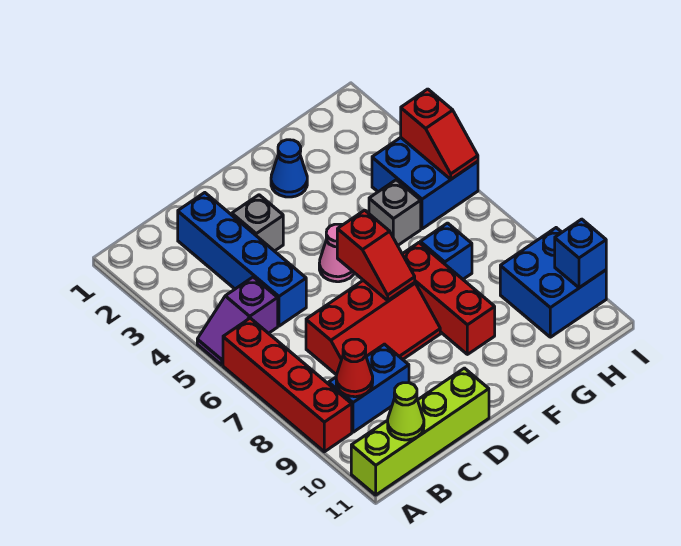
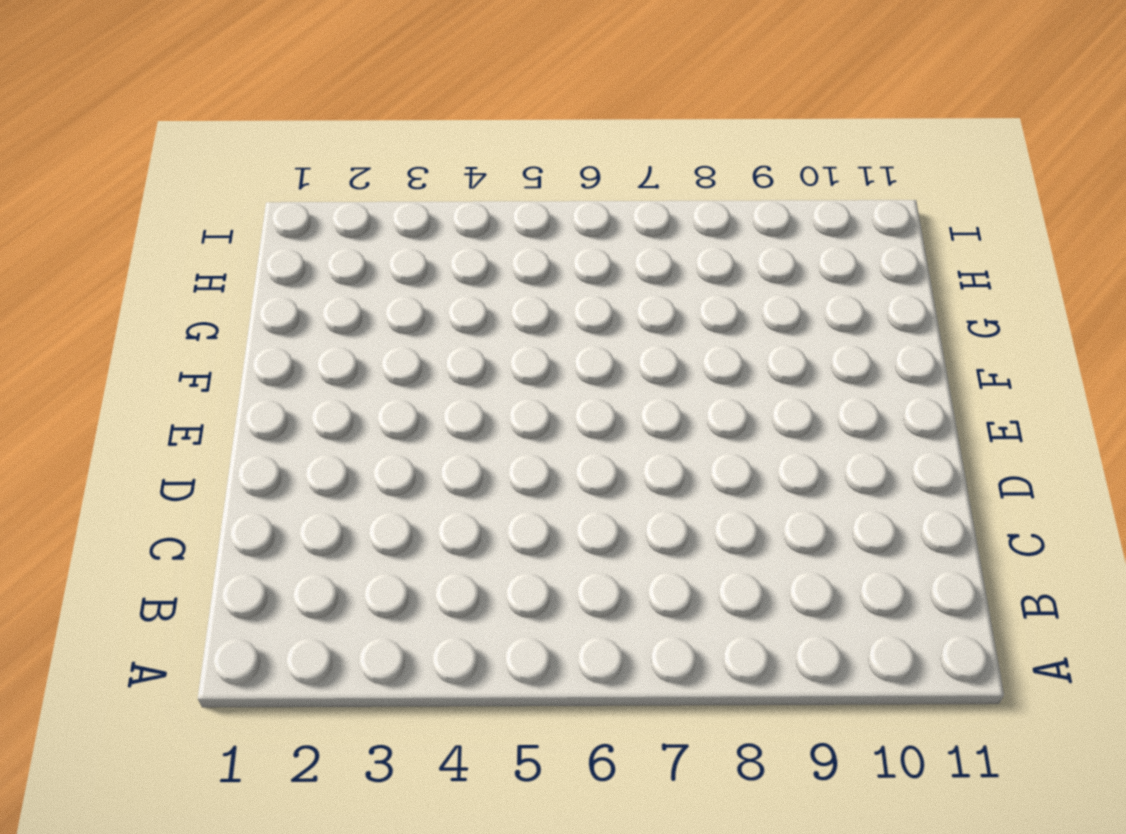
none -> purple slope A5:B5 level 1 top B
none -> red brick A6:A9 level 1
none -> lime brick A11:D11 level 1

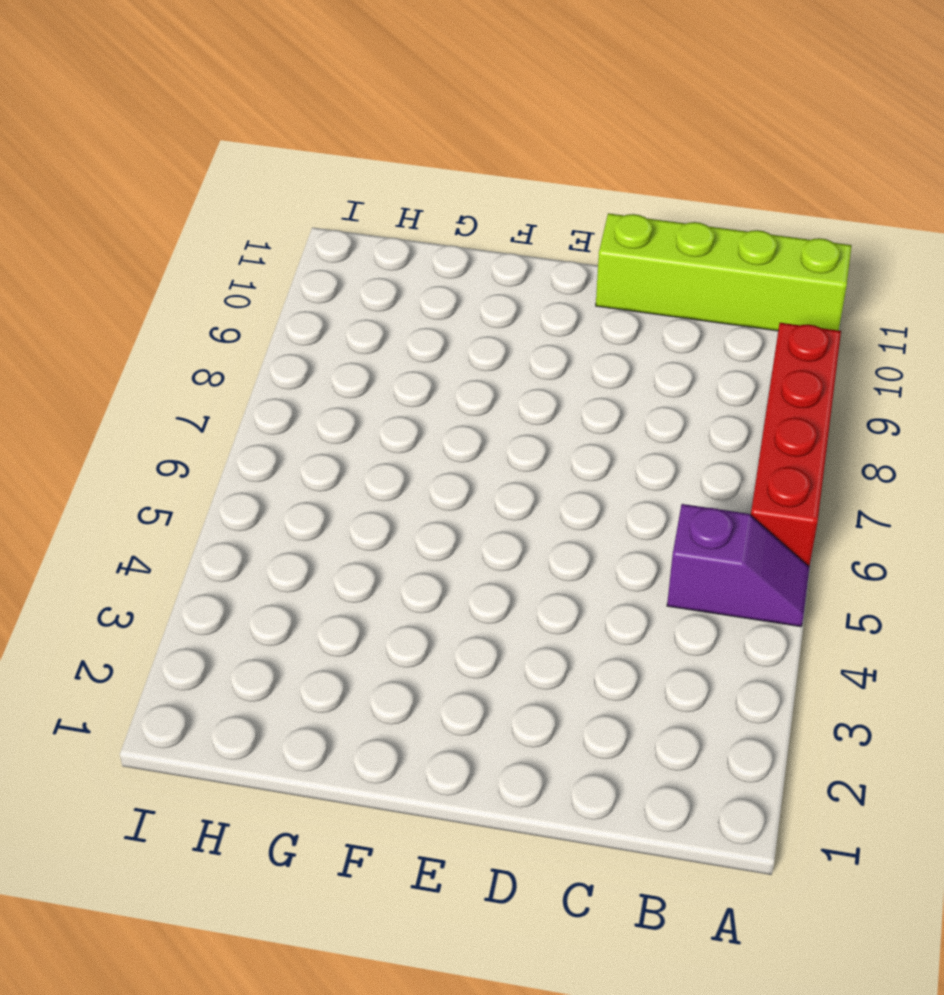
none -> blue brick B9:C9 level 1
none -> blue brick C2:C5 level 1
none -> red slope C7:E8 level 1 top 7

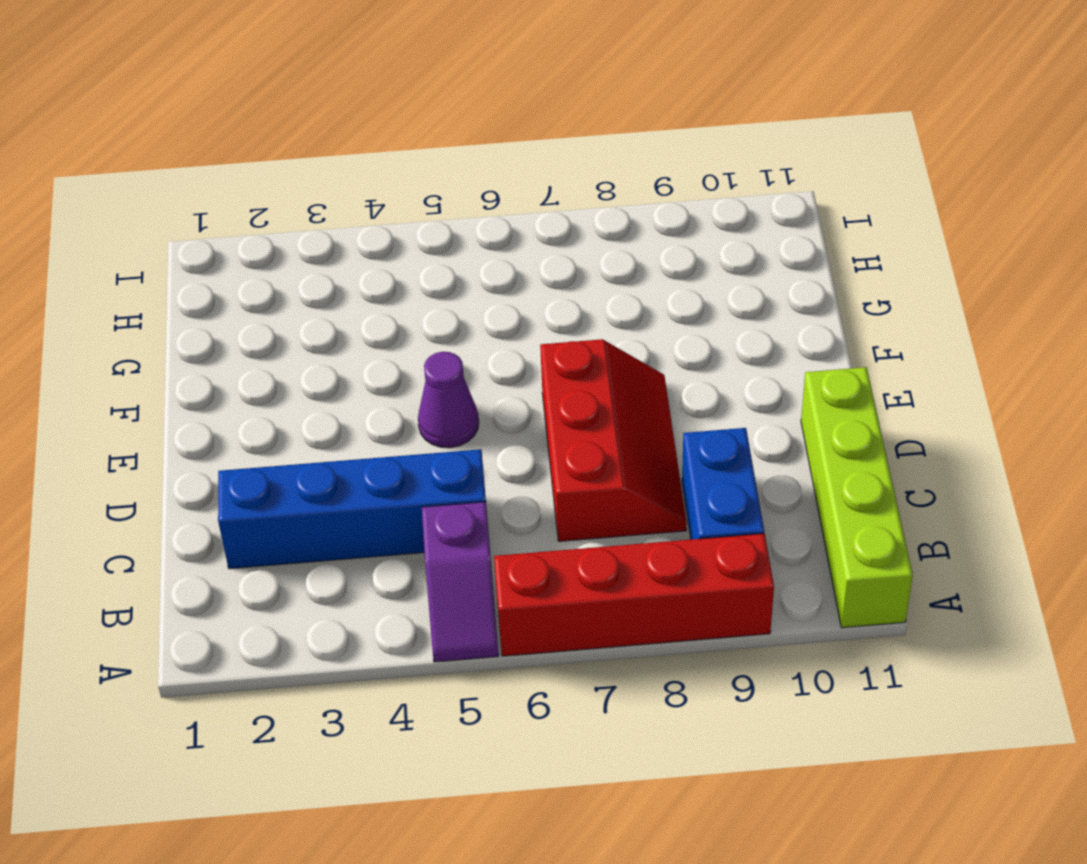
purple cone E5 level 1 -> pink cone E5 level 1
none -> grey brick D3 level 1
none -> blue cone F2 level 1
none -> red brick F7:F9 level 1

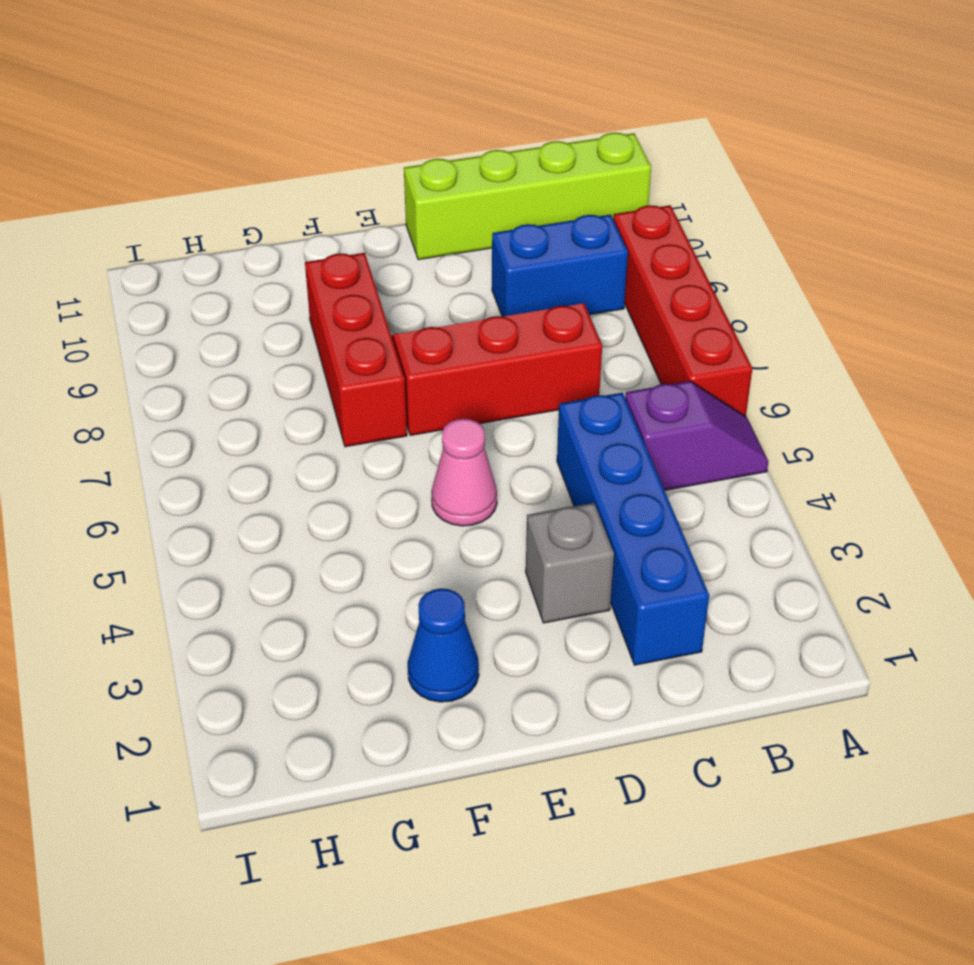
none -> grey brick G5 level 1
none -> blue brick G7 level 1
none -> blue brick H4:I5 level 1

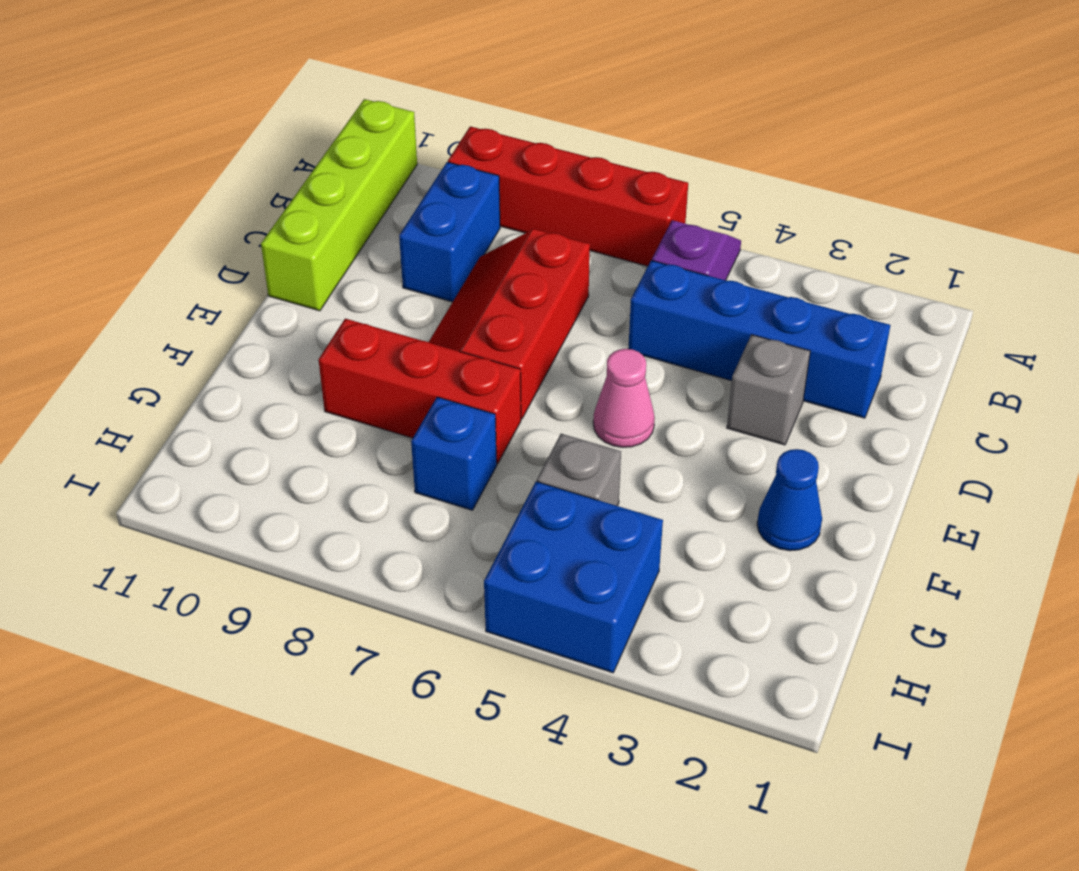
none -> blue brick H9:I10 level 1
none -> red cone B9 level 2
none -> lime cone B11 level 2

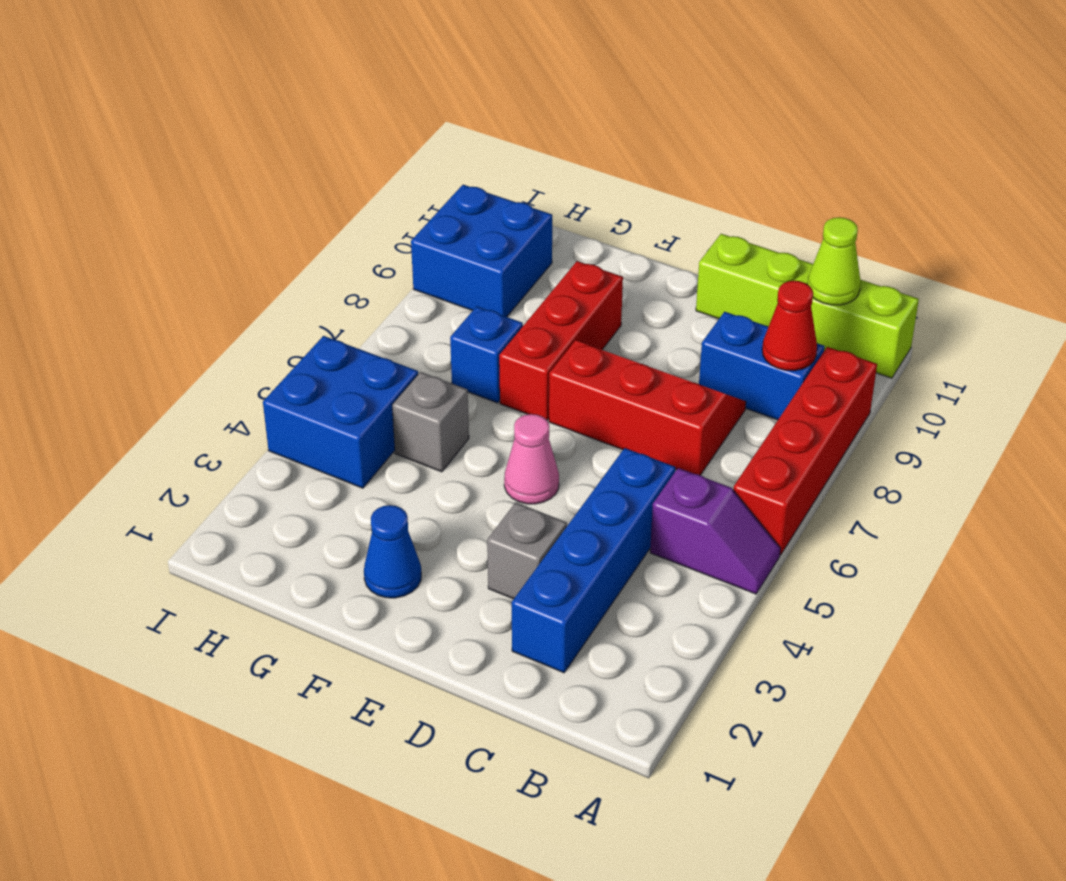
none -> red slope E6:E7 level 2 top 6
none -> red slope I4:I5 level 2 top 4
none -> blue brick I10 level 2

